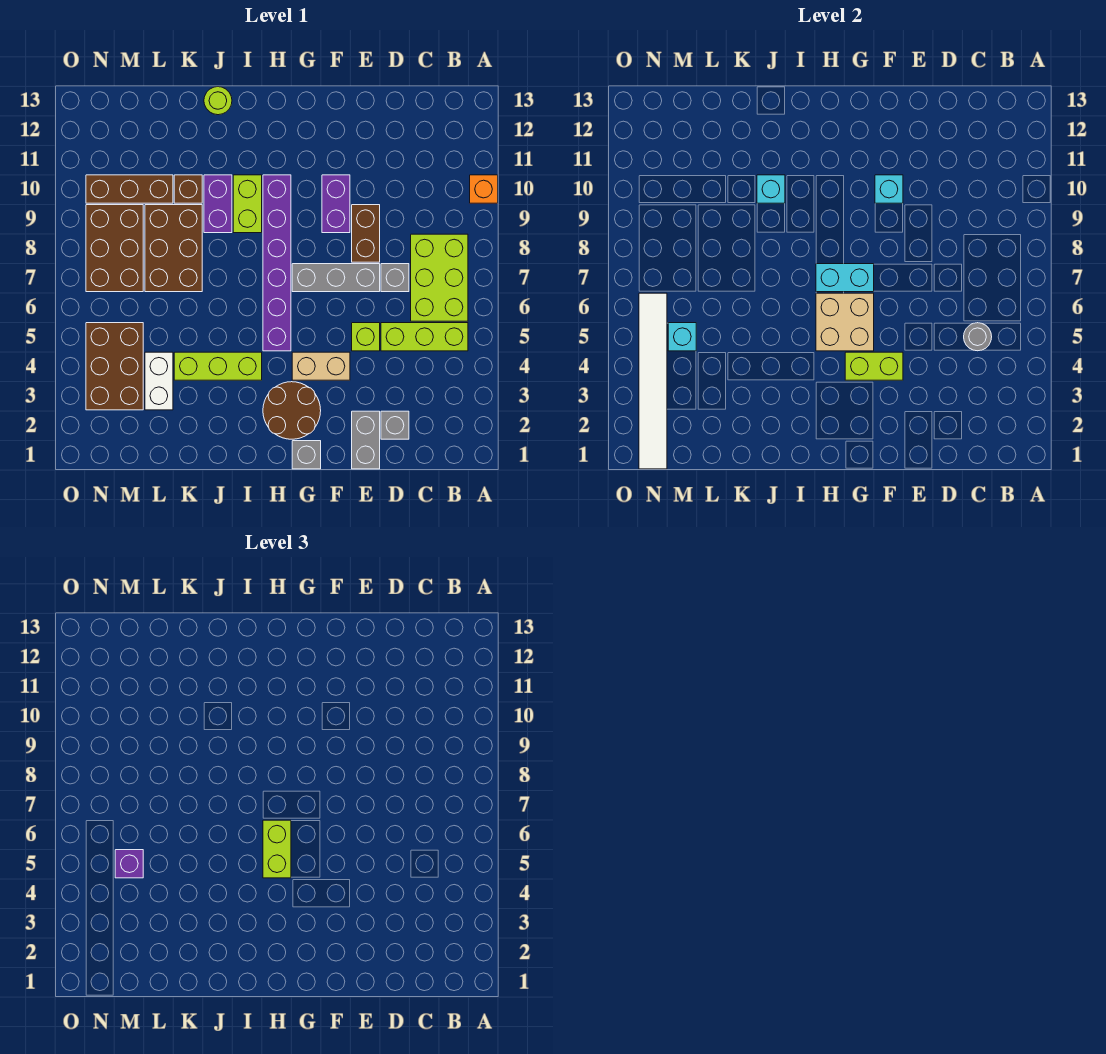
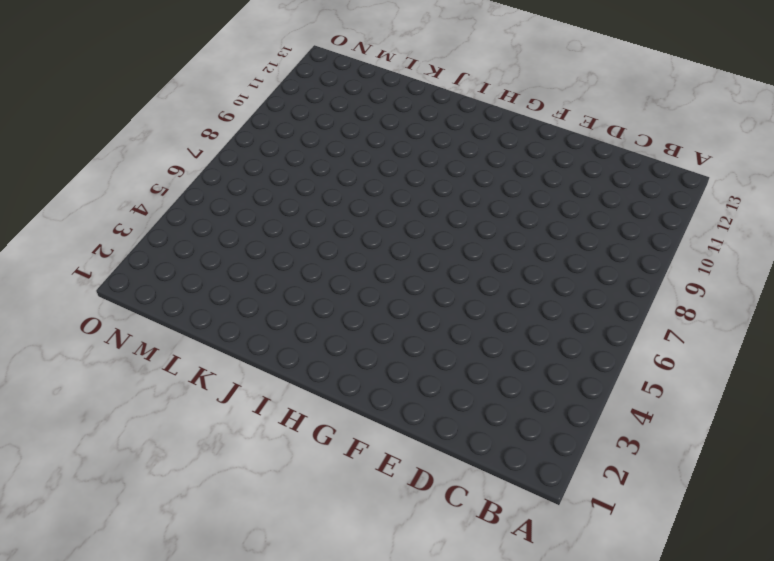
none -> orange brick A10 level 1
none -> lime brick B5:D5 level 1
none -> lime brick B6:C8 level 1
none -> grey brick D2 level 1

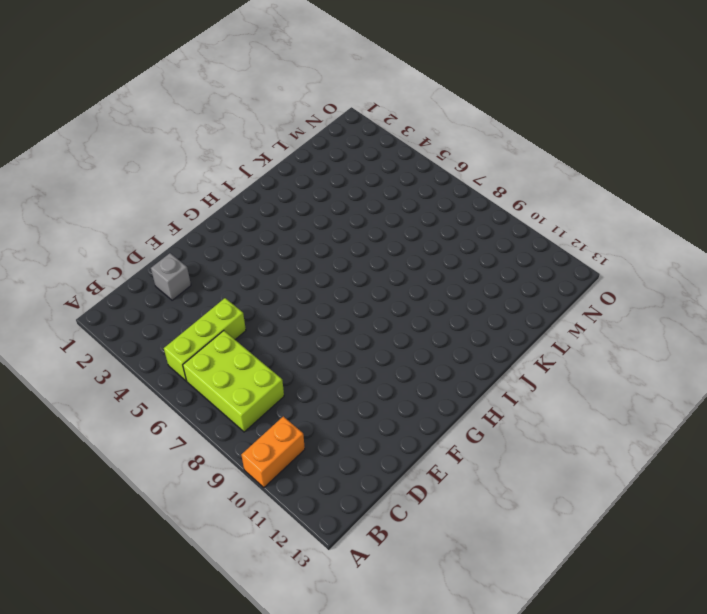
orange brick A10:B10 level 1 -> orange brick A10 level 1
none -> grey brick D7 level 1
none -> grey brick E1:E2 level 1
none -> lime brick E5 level 1
none -> grey brick E7:G7 level 1

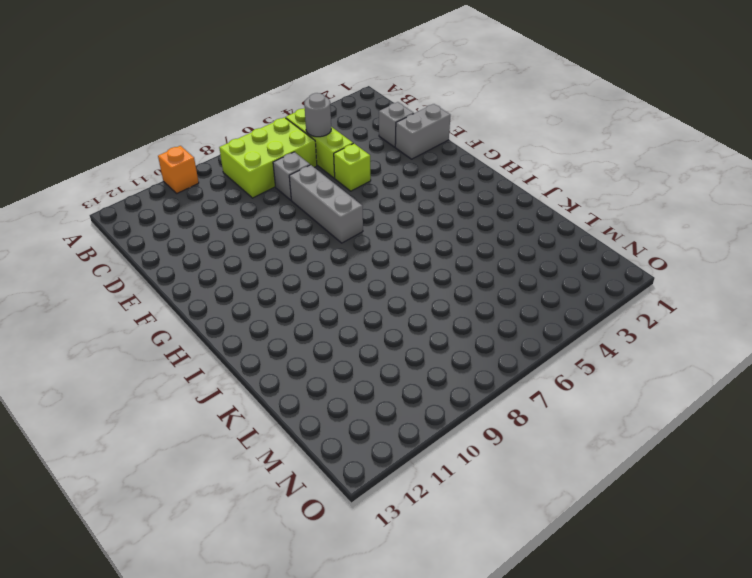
none -> brown brick E8:E9 level 1
none -> tan brick F4:G4 level 1
none -> purple brick F9:F10 level 1
none -> grey brick G1 level 1

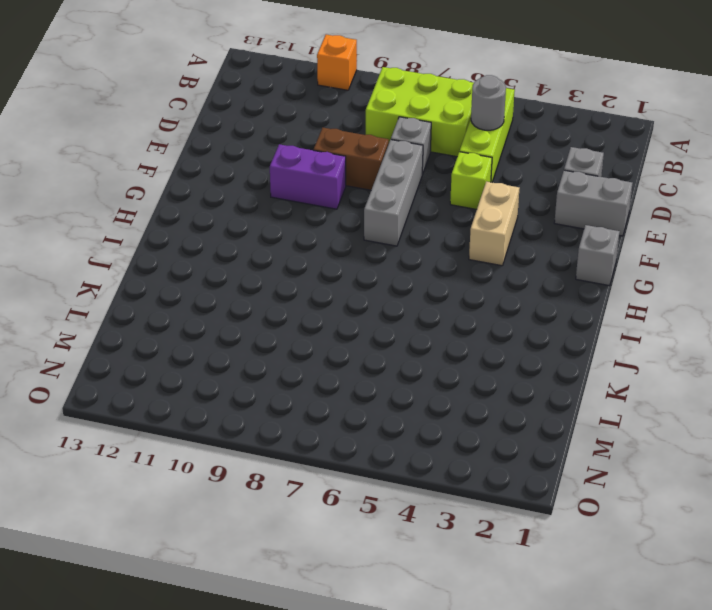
none -> brown round brick G2:H3 level 1
none -> purple brick H5:H10 level 1
none -> lime brick I4:K4 level 1
none -> lime brick I9:I10 level 1

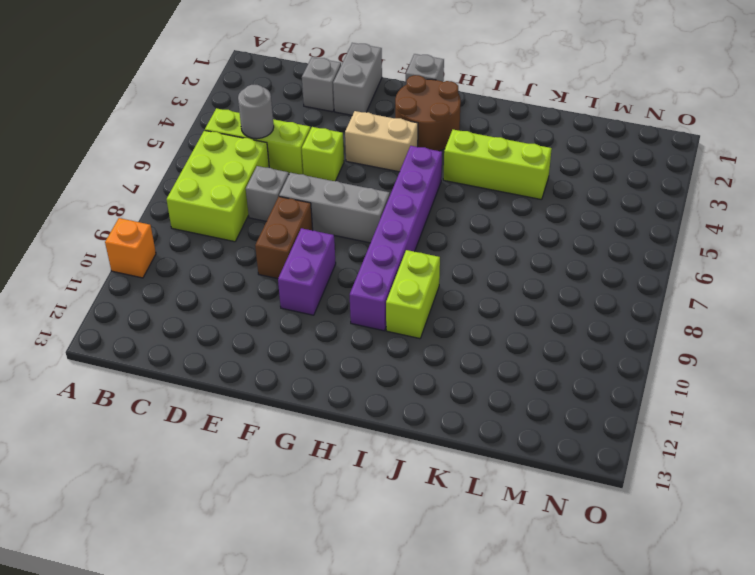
none -> purple brick J9:J10 level 1
none -> lime round brick J13 level 1
none -> brown brick K7:L9 level 1
none -> brown brick K10 level 1

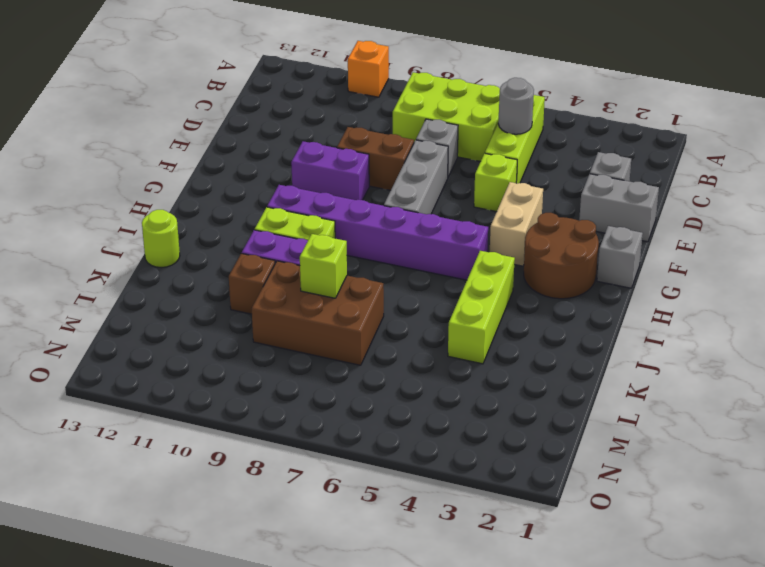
lime brick K8 level 2 -> none
none -> white brick L3:L4 level 1
none -> brown brick L10:N10 level 1
none -> brown brick M3:N5 level 1
none -> brown brick M7:N9 level 1

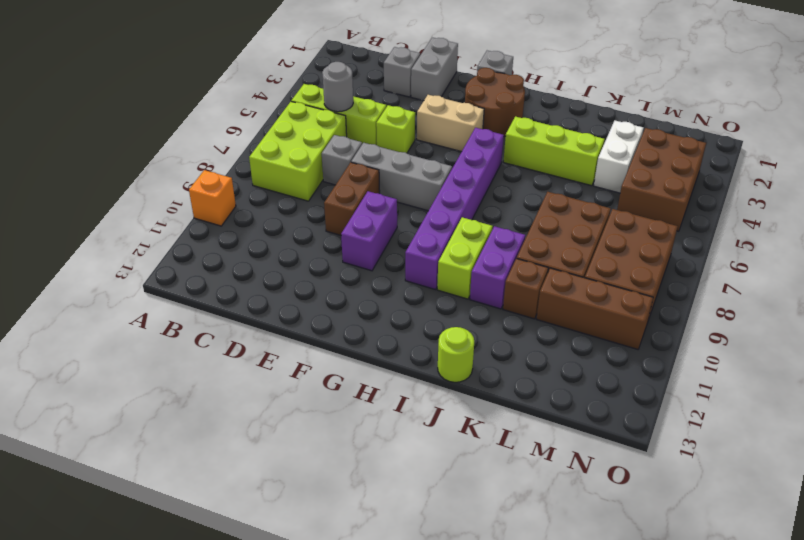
none -> lime brick F4:G4 level 2
none -> cyan brick F10 level 2
none -> tan brick G5:H6 level 2
none -> cyan brick G7:H7 level 2

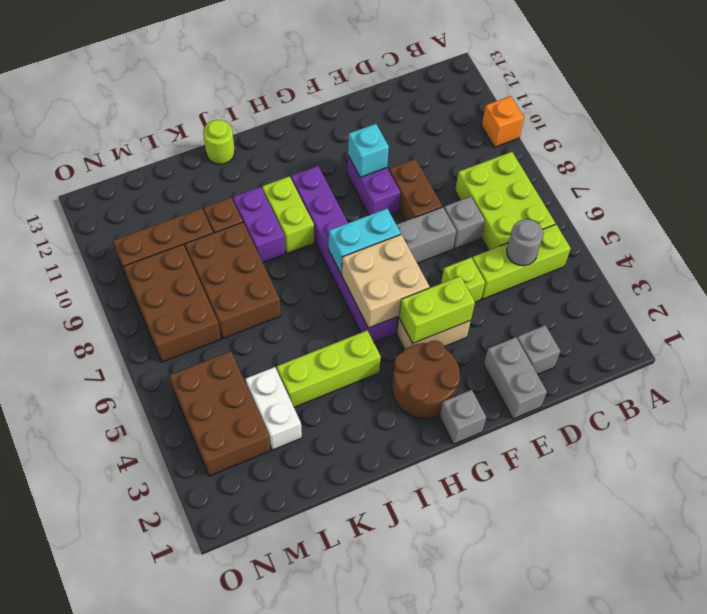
none -> cyan brick J10 level 2
none -> cyan brick M5 level 2
none -> white tile N1:N6 level 2
none -> lime brick H5:H6 level 3

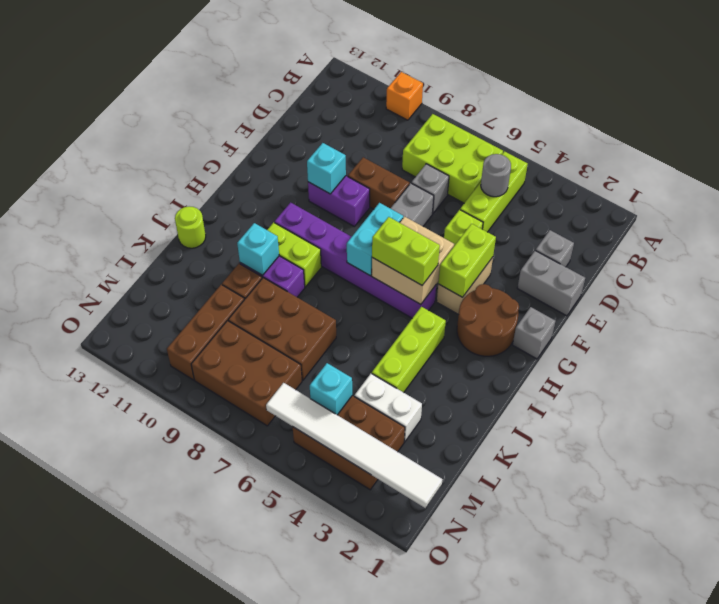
none -> purple brick M5 level 3

